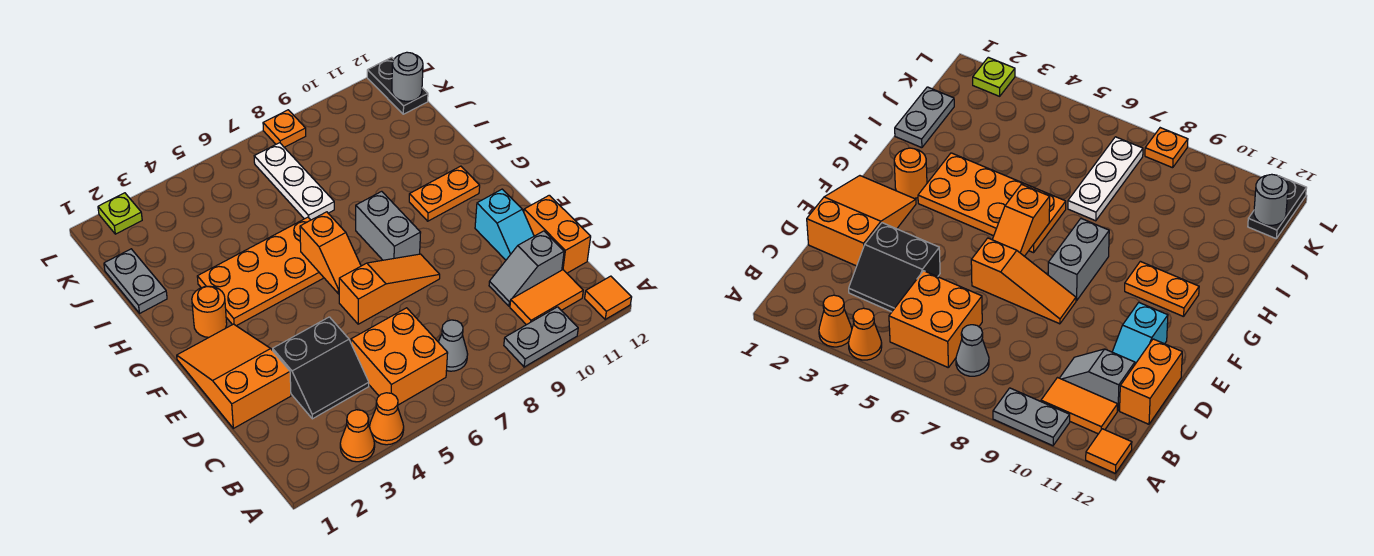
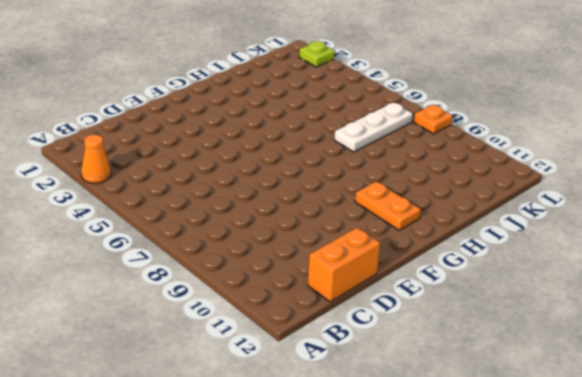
none -> orange cone A4 level 1
none -> grey plate A9:A10 level 1
none -> orange tile A12 level 1

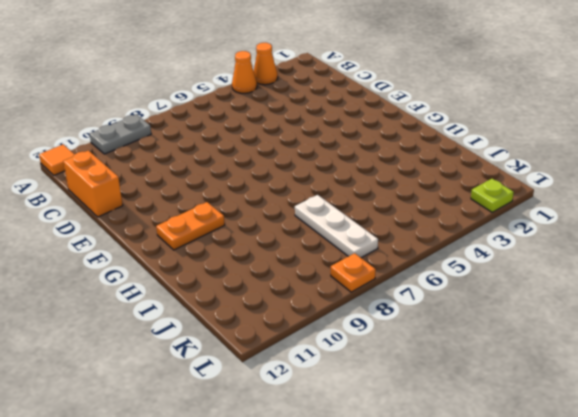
none -> orange brick B5:C6 level 1
none -> grey cone B7 level 1
none -> orange tile B10:B11 level 1

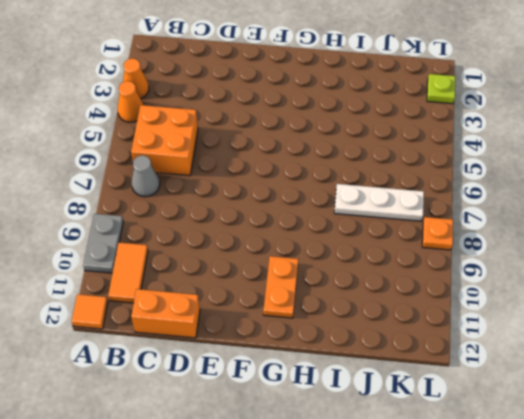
none -> black slope C3:D4 level 1 top D
none -> grey slope C10:C11 level 1 top 11
none -> orange slope D1:F2 level 1 top D

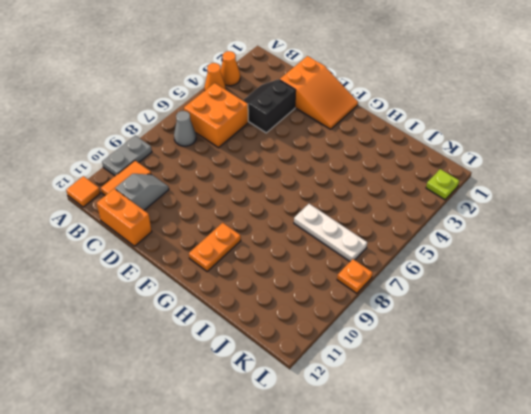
none -> cyan slope D11:E11 level 1 top E
none -> orange slope E6:E8 level 1 top 6
none -> grey brick F8:G8 level 1

